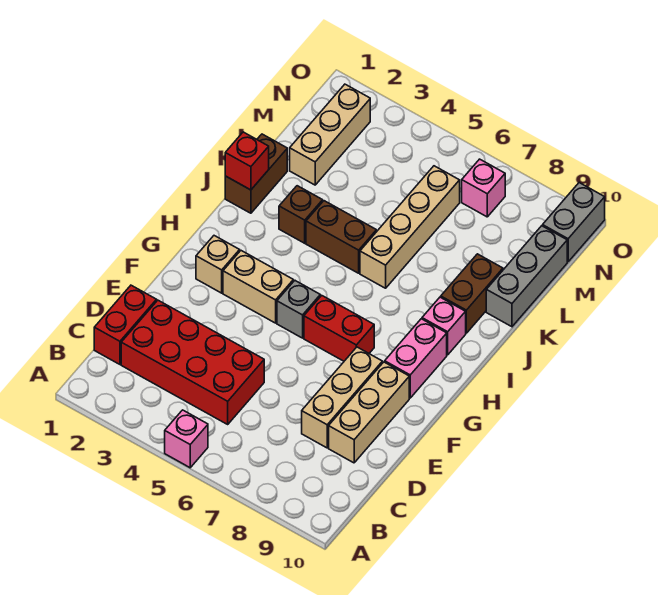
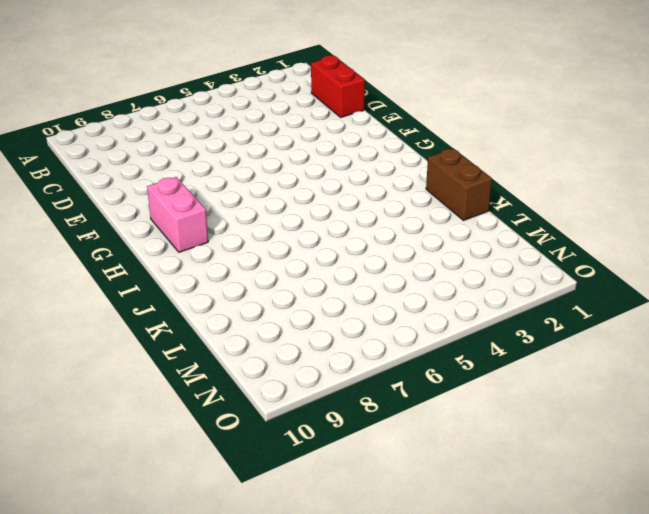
none -> pink brick A5 level 1
none -> red brick C2:D5 level 1
none -> tan brick D8:F8 level 1

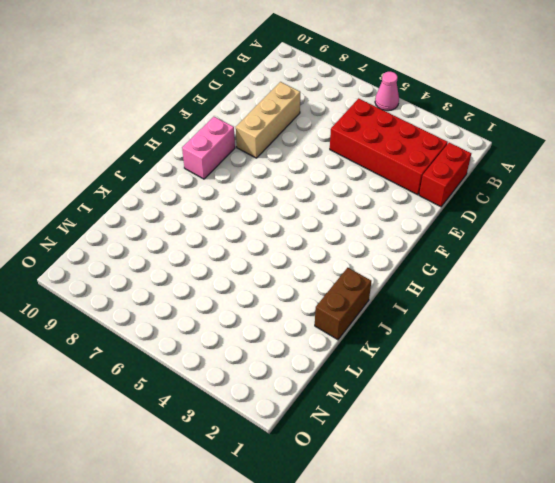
pink cone A5 level 1 -> pink brick A5 level 1
none -> tan brick D9:F9 level 1
none -> tan brick G2 level 1
none -> tan brick G3:G4 level 1

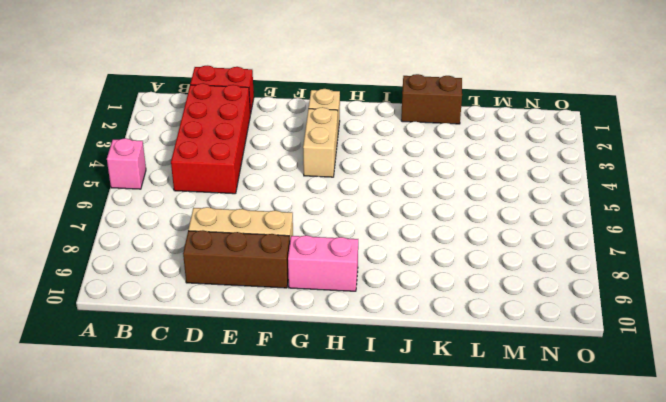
brown brick D9:F9 level 1 -> tan brick D9:F9 level 1
none -> grey brick G5 level 1
none -> red brick G6:G7 level 1
none -> pink brick I9 level 1

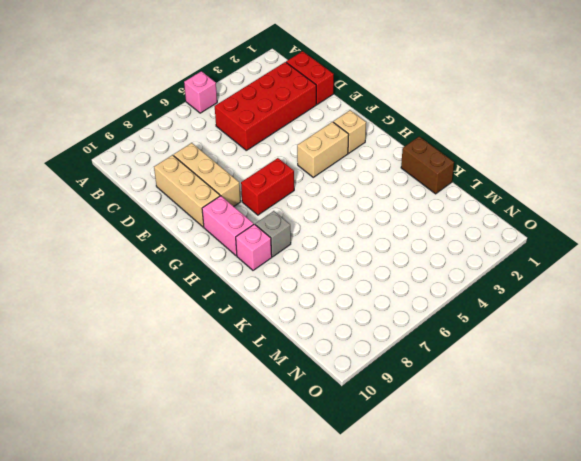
grey brick I8 level 1 -> grey brick G5 level 1
none -> brown brick J3 level 1
none -> brown brick J4:J5 level 1
none -> tan brick J6:M6 level 1

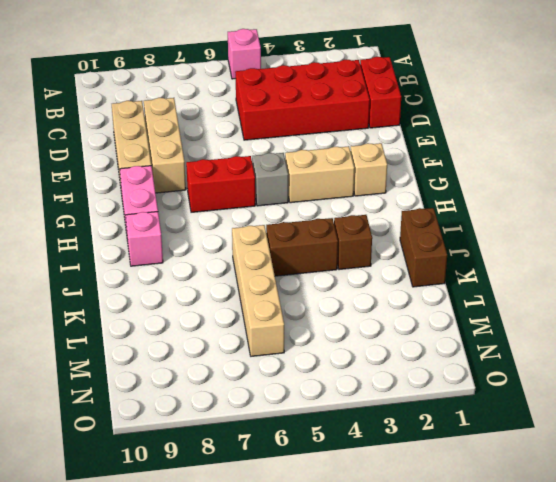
none -> brown brick J9:K9 level 1
none -> grey brick K10:M10 level 1
none -> tan brick L2:N2 level 1

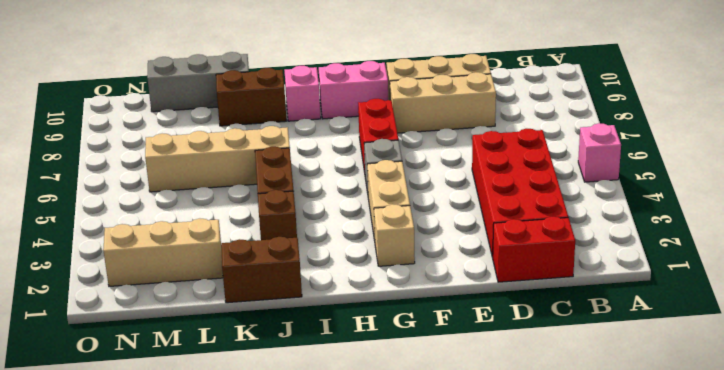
none -> pink brick N7 level 1
none -> grey brick N10:O10 level 1
none -> red brick J1 level 2

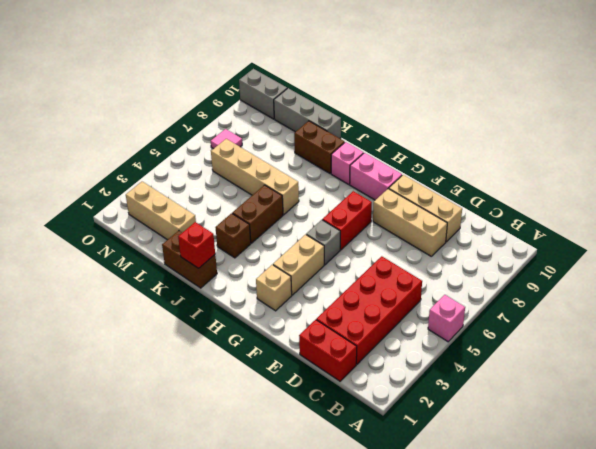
pink tile N7 level 1 -> pink brick N7 level 1

